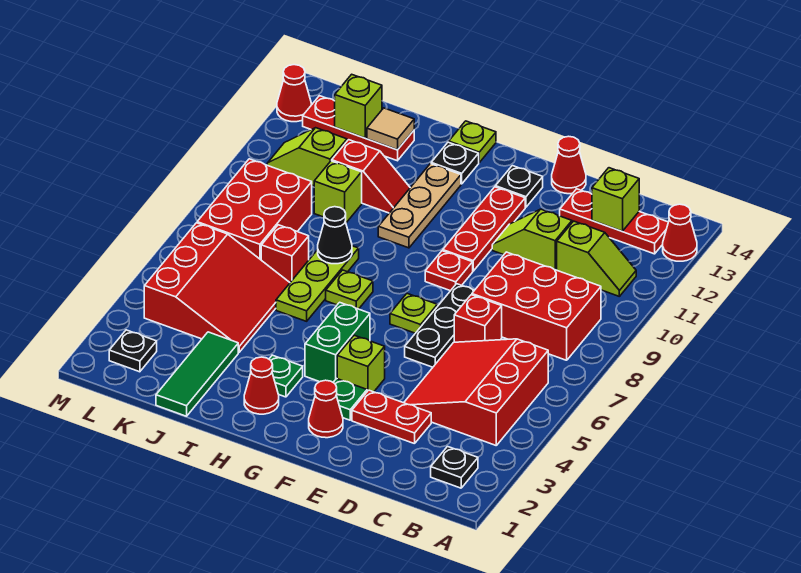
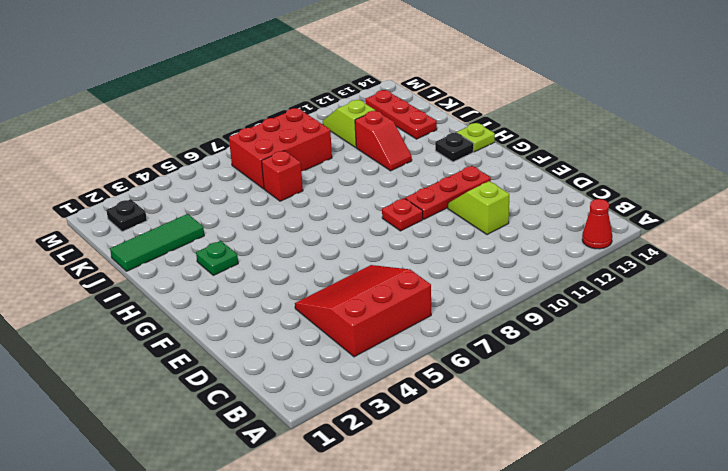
none -> black plate B2 level 1
none -> red brick B8:D9 level 1
none -> lime slope B11:C11 level 1 top C
none -> red plate B13:D13 level 1

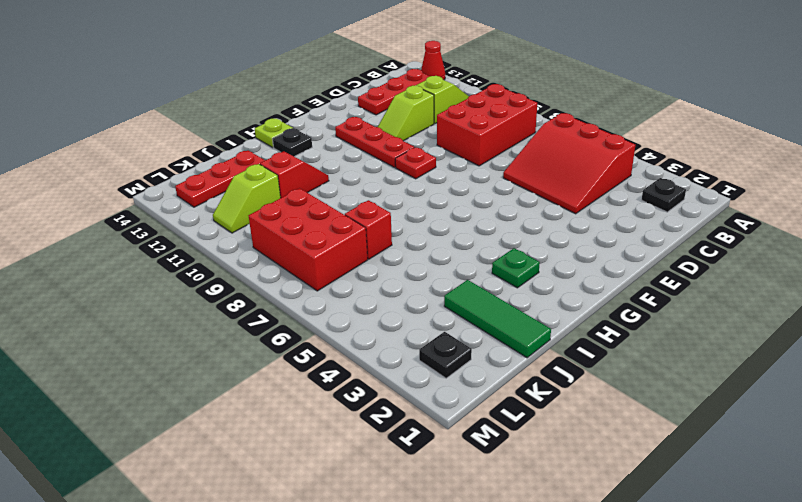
none -> red plate D3:E3 level 1
none -> red brick D7 level 1
none -> black plate E6:E8 level 1
none -> red cone E14 level 1

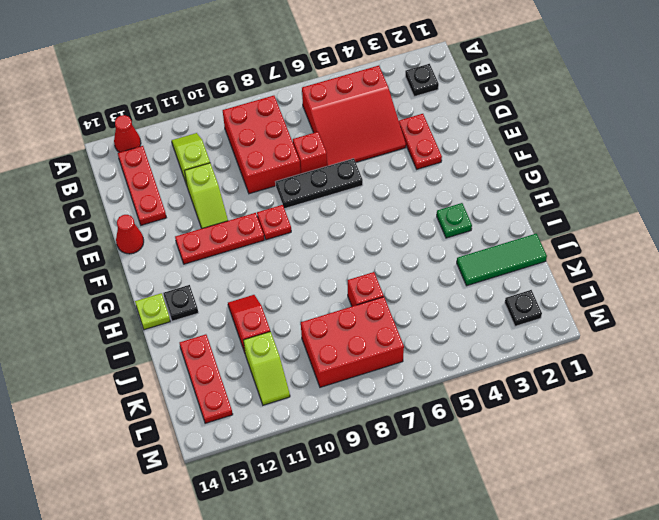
none -> red cone F2 level 1
none -> green plate F3 level 1
none -> lime brick F4 level 1
none -> lime plate F7 level 1

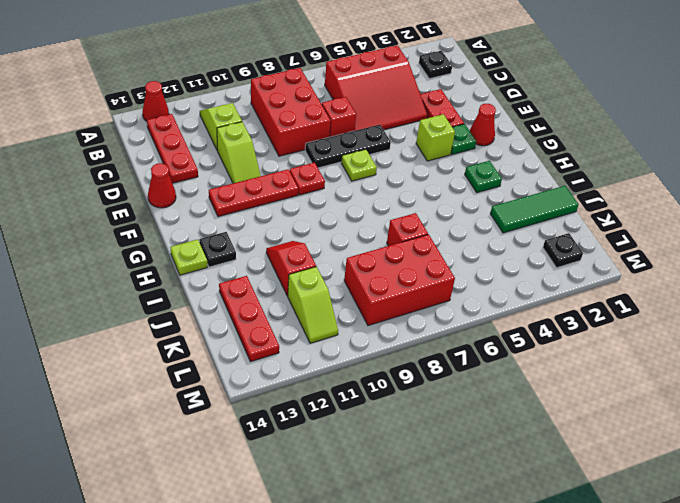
none -> black plate F13 level 1
none -> green brick G4:G5 level 1
none -> red cone H2 level 1
none -> lime plate H7 level 1

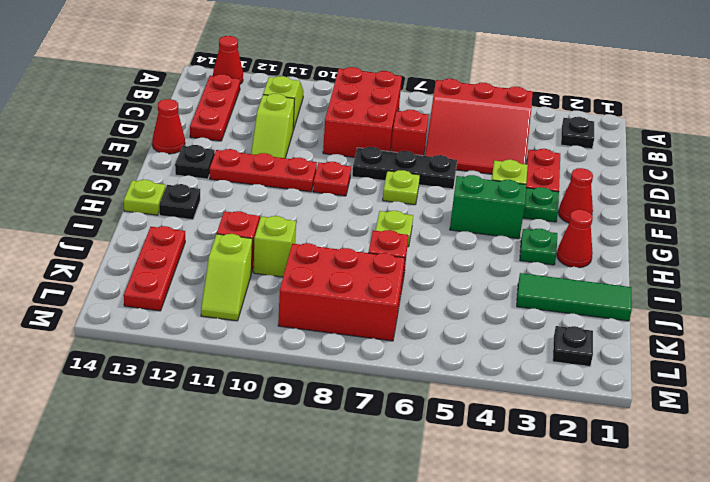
none -> tan plate H10:H12 level 1
none -> lime plate I6:I8 level 1
none -> red slope J4:L6 level 1 top L
none -> red cone M13 level 1

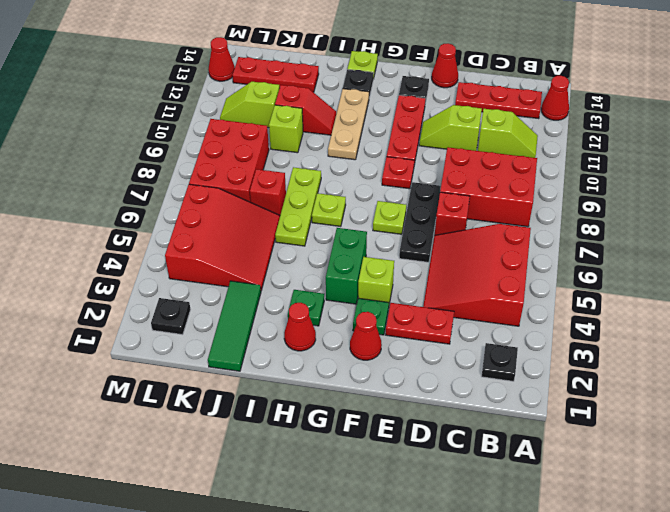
none -> lime brick C13 level 2
none -> black cone I8 level 2
none -> tan tile J13 level 2
none -> lime brick K13 level 2

